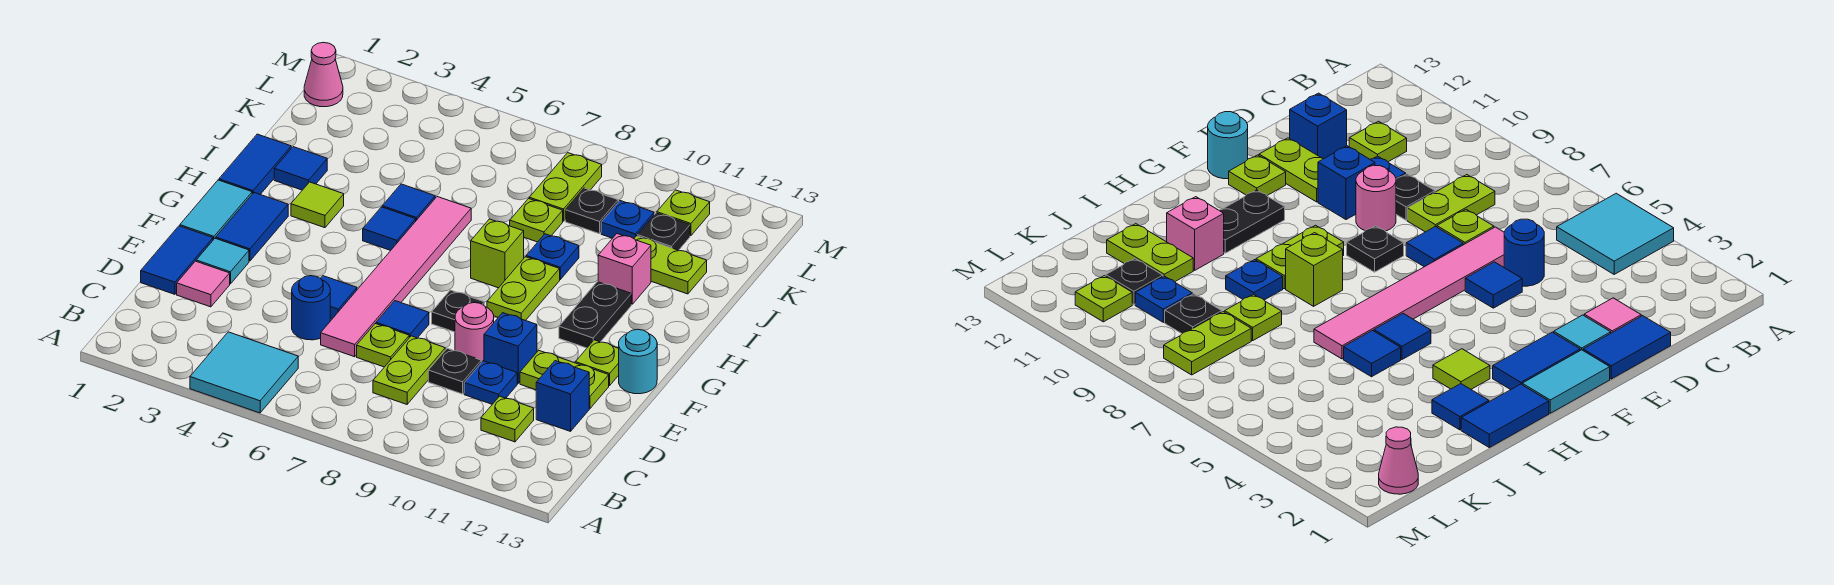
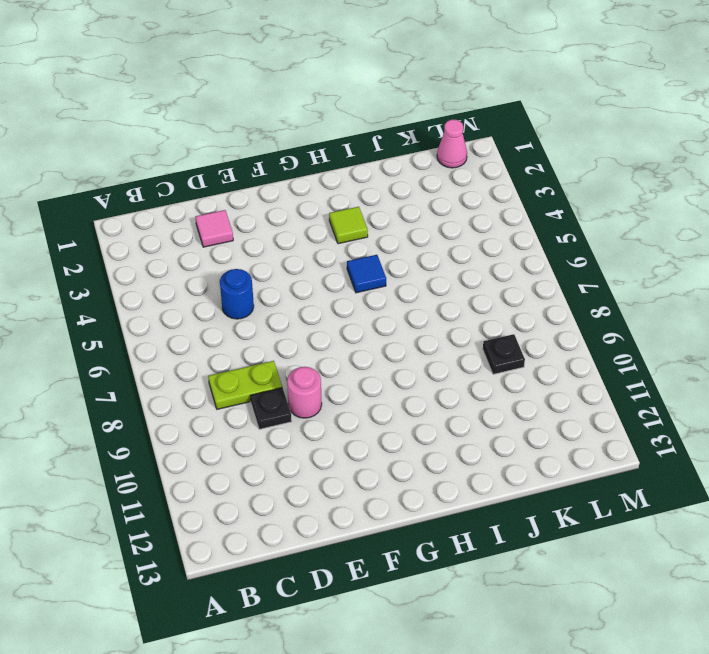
none -> cyan tile A4:B5 level 1
none -> lime plate C11 level 1
none -> blue tile D1:E1 level 1
none -> pink tile D6:I6 level 1

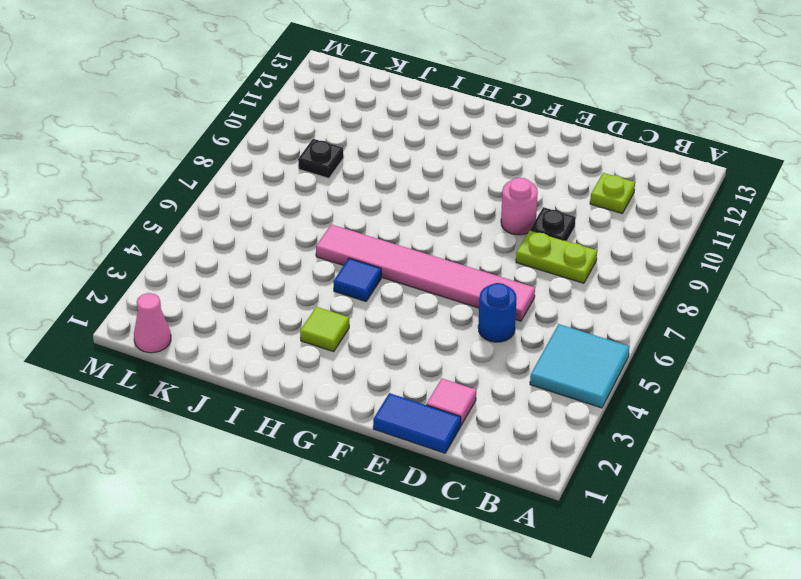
none -> lime plate D7 level 1
none -> blue plate D10 level 1
none -> blue brick D12 level 1
none -> cyan tile E2 level 1

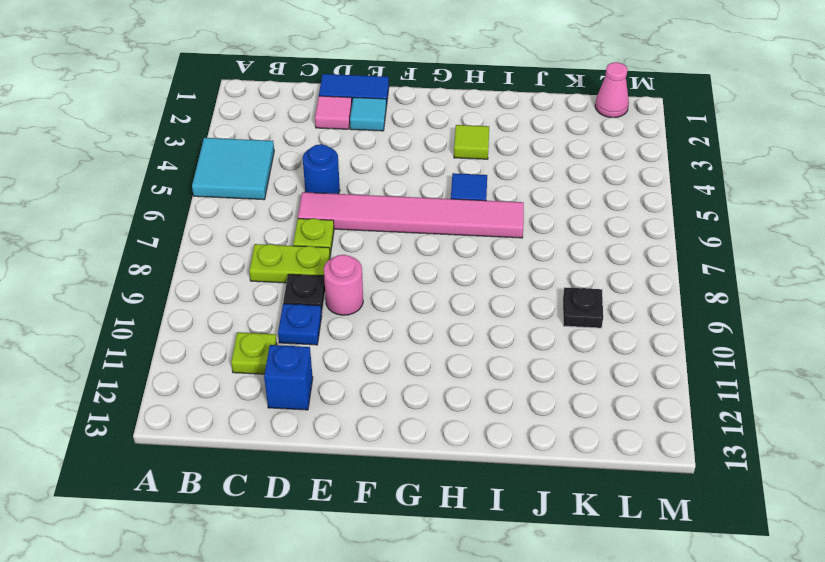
none -> blue tile E5 level 1
none -> blue tile E7 level 1
none -> blue brick E10 level 1
none -> lime plate E11:E12 level 1

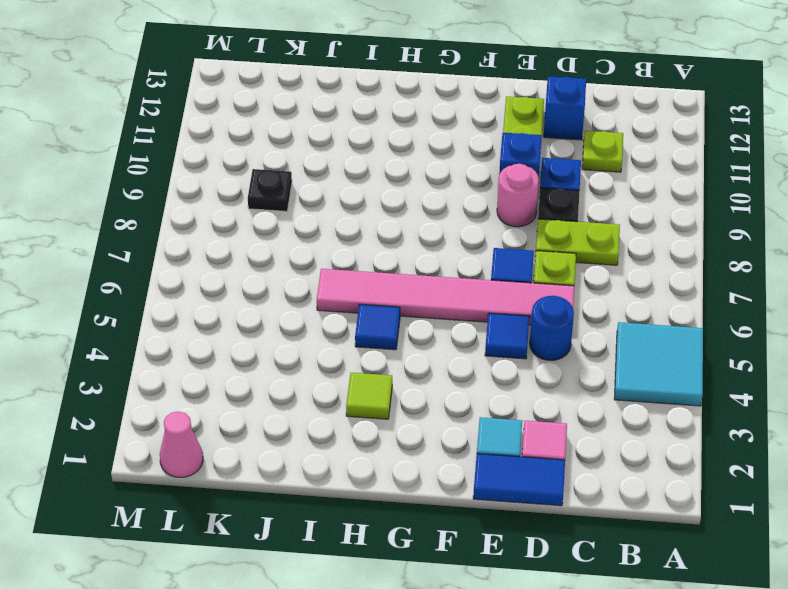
none -> cyan tile F1:G1 level 1
none -> blue tile F2:G2 level 1
none -> black plate F8 level 1
none -> lime plate F12 level 1

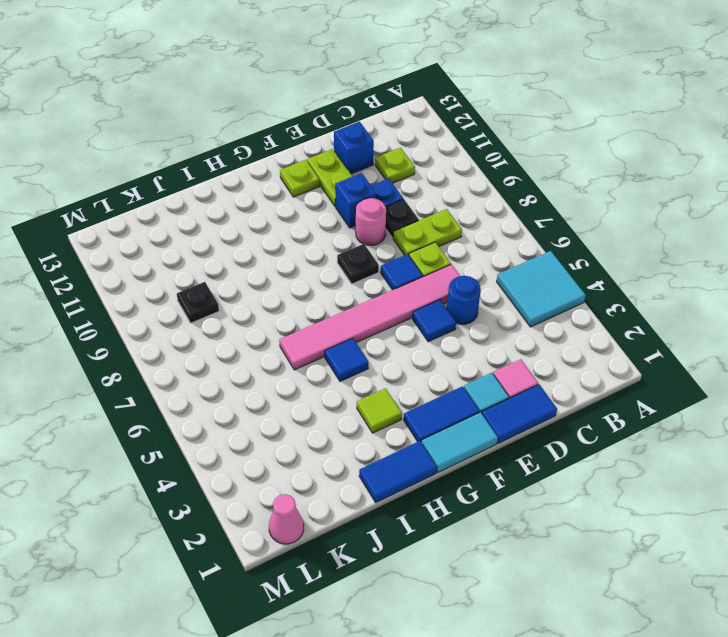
none -> cyan round brick F13 level 1
none -> lime plate G9:H9 level 1
none -> black plate G11:H11 level 1
none -> lime brick H8 level 1

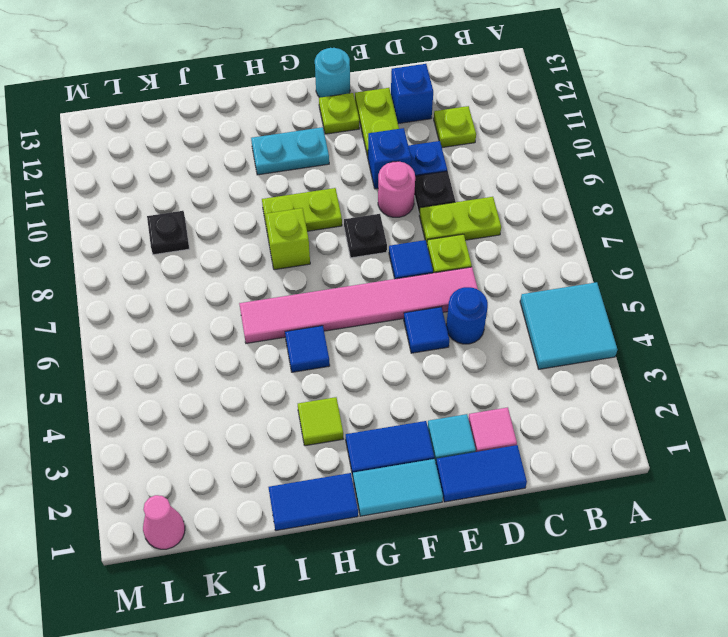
cyan plate G11:H11 level 1 -> black plate G11:H11 level 1
none -> blue tile I2 level 1
none -> blue tile I5 level 1
none -> blue plate I9 level 1
none -> pink brick I11 level 1

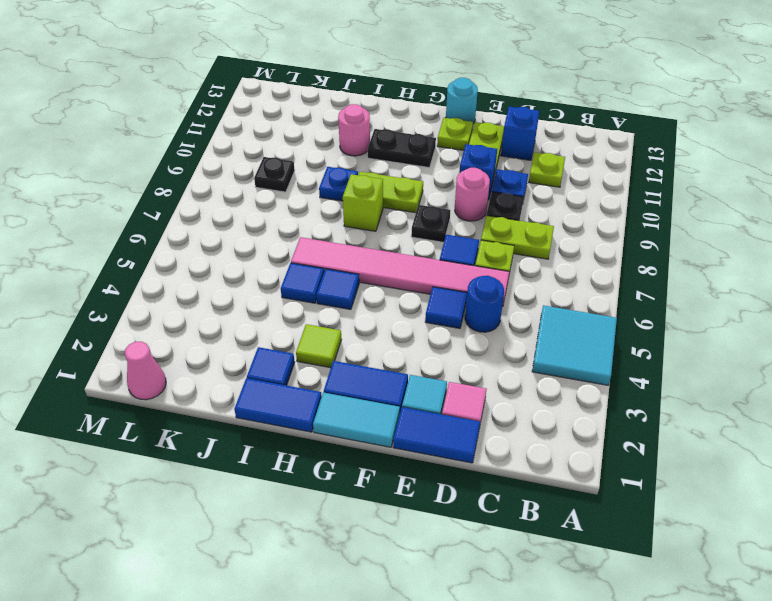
pink round brick I11 level 1 -> pink brick I11 level 1
none -> lime plate J8 level 1
none -> lime plate J11:J12 level 1
none -> lime plate K8:L8 level 1
none -> blue plate K10 level 1

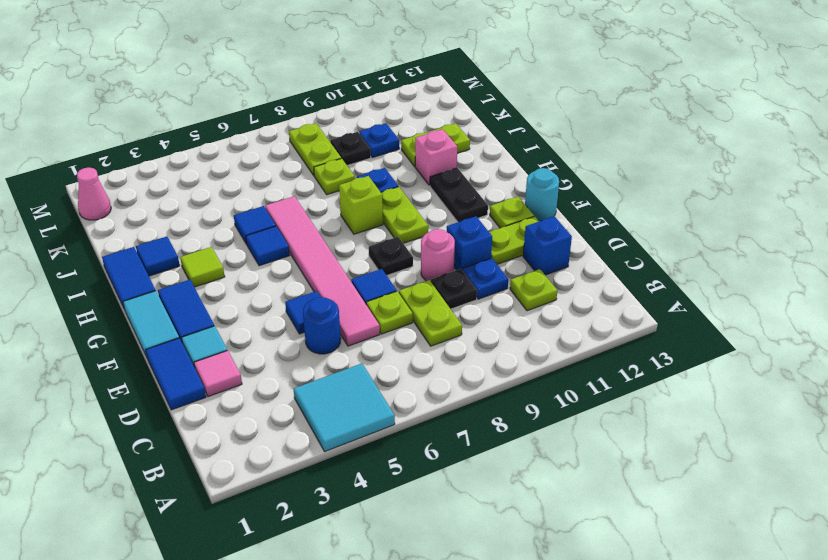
none -> black plate K11 level 1
none -> lime plate L11 level 1

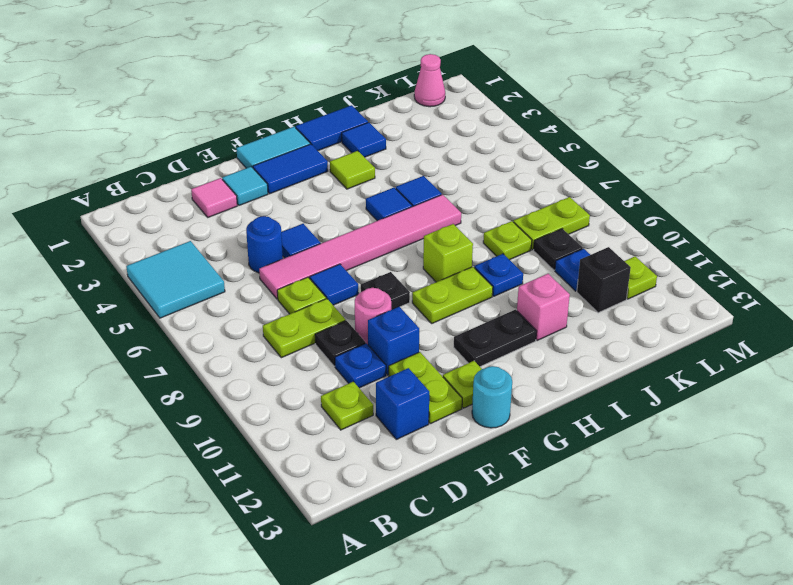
black brick K11 level 1 -> black plate K11 level 1
none -> blue tile D1:E1 level 1
none -> lime plate J11:J12 level 1

